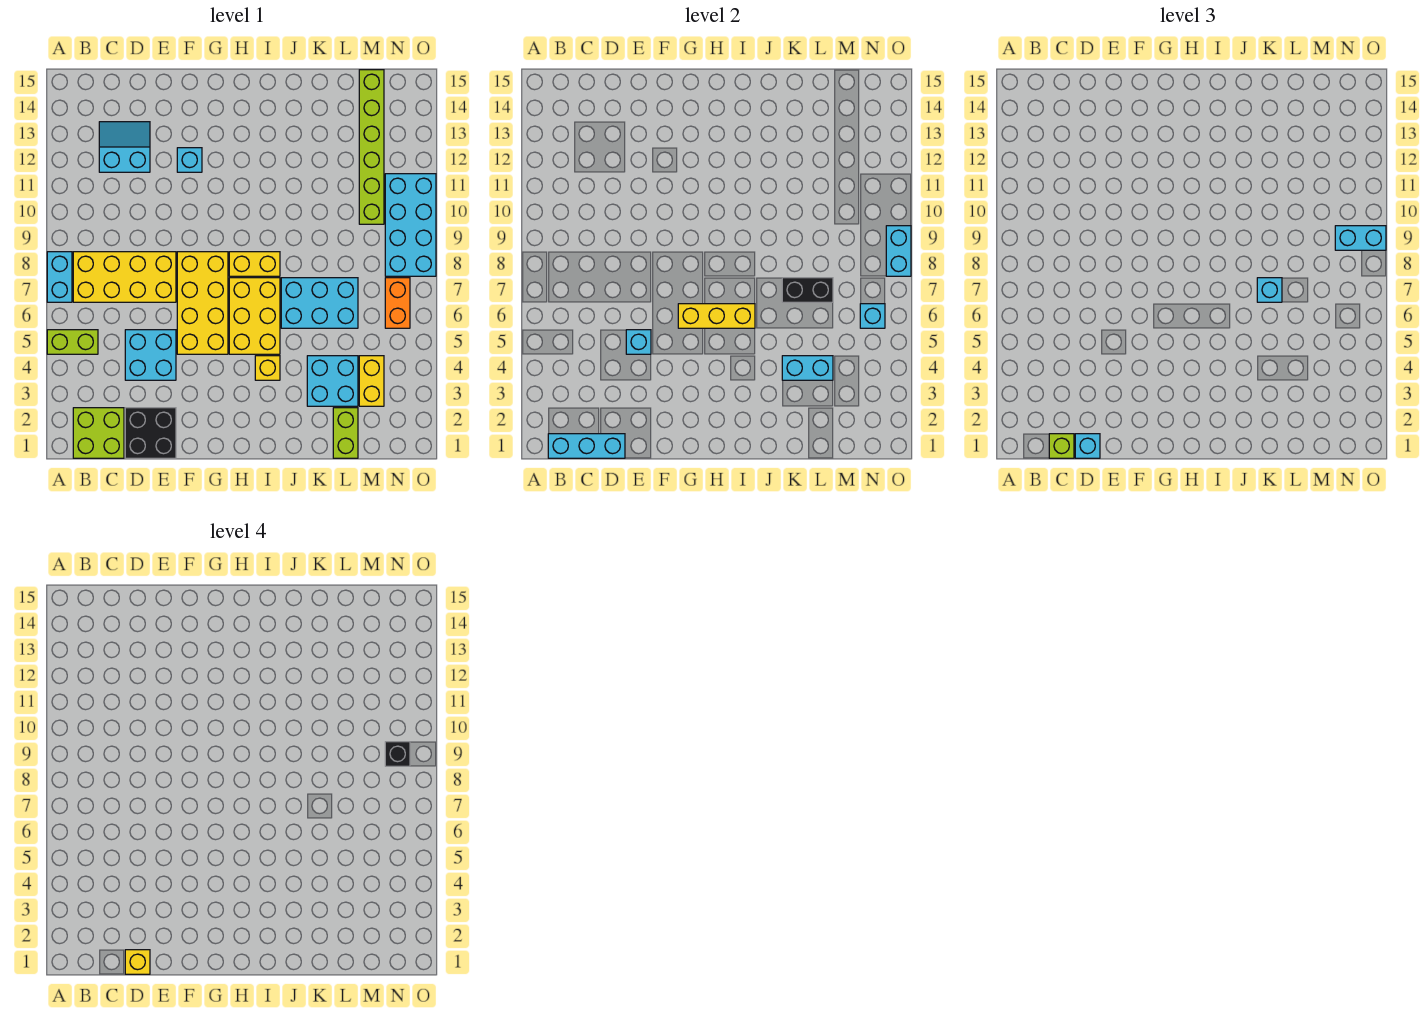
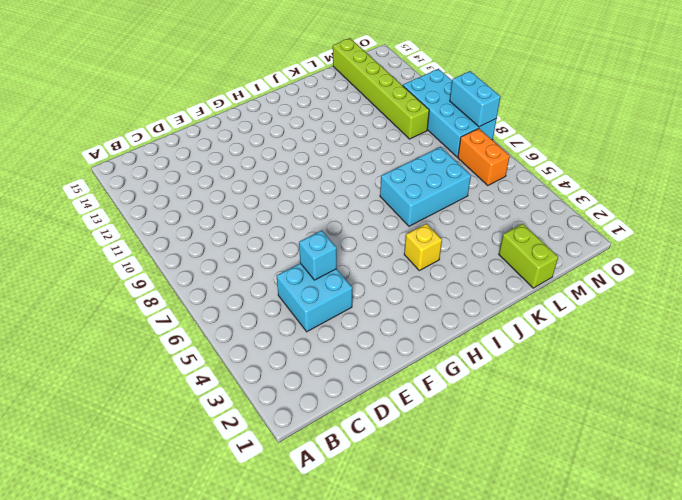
none -> lime brick A5:B5 level 1
none -> cyan brick A7:A8 level 1
none -> lime brick B1:C2 level 1
none -> yellow brick B7:E8 level 1

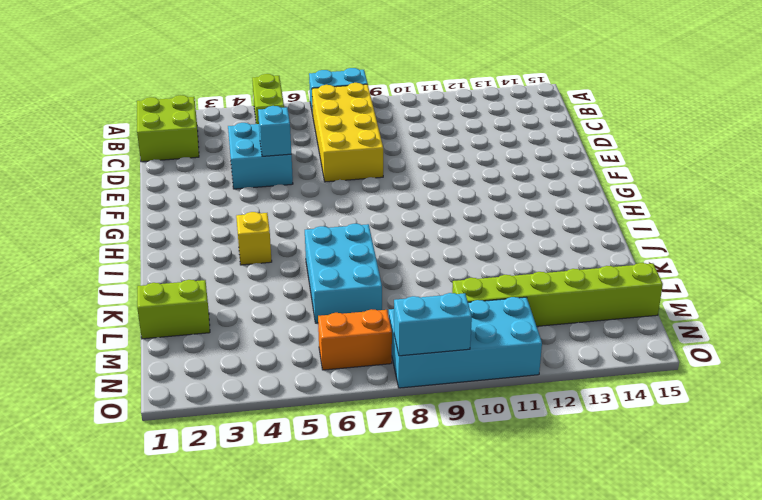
none -> cyan slope C12:D13 level 1 top 12
none -> black brick D1:E2 level 1
none -> yellow brick F5:G8 level 1
none -> cyan brick F12 level 1

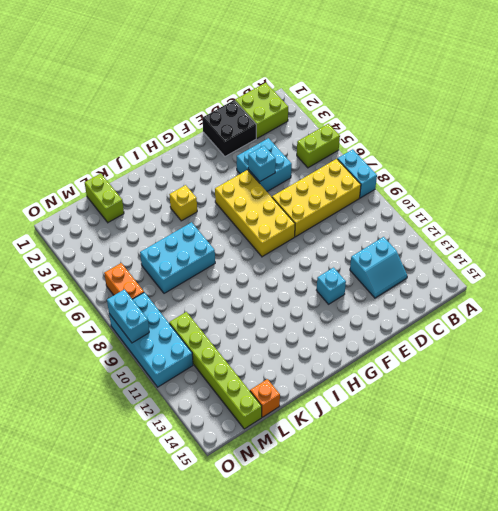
orange brick L15 level 1 -> none
none -> yellow brick H5:I7 level 1
none -> yellow brick H8:I8 level 1
none -> cyan brick K3:L4 level 1
none -> yellow brick M3:M4 level 1

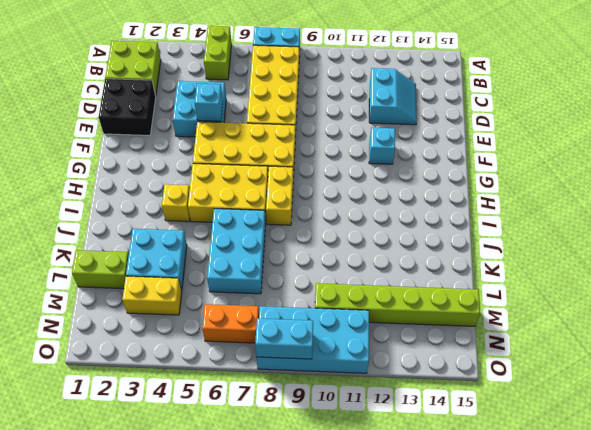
none -> cyan brick B1:D1 level 2
none -> yellow brick G6:I6 level 2
none -> cyan brick K4:L4 level 2
none -> black brick K7:L7 level 2

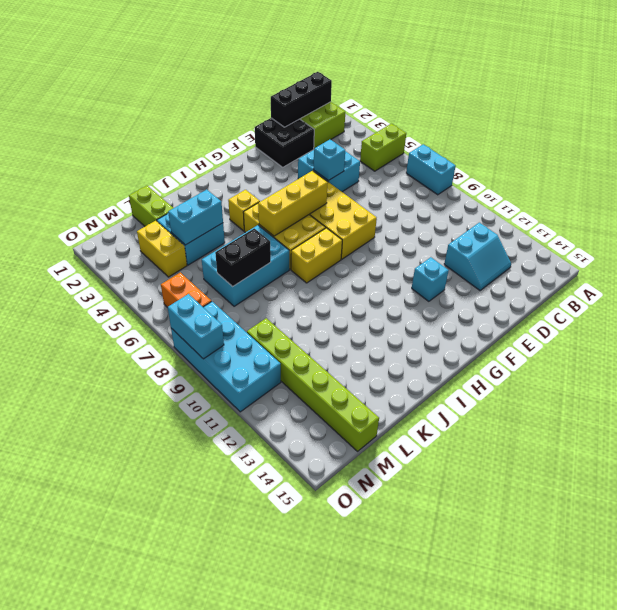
black brick B1:D1 level 2 -> cyan brick B1:D1 level 2
none -> yellow brick B7:E8 level 1
none -> cyan brick N6 level 2
none -> lime brick C1 level 3
none -> cyan brick D1 level 3

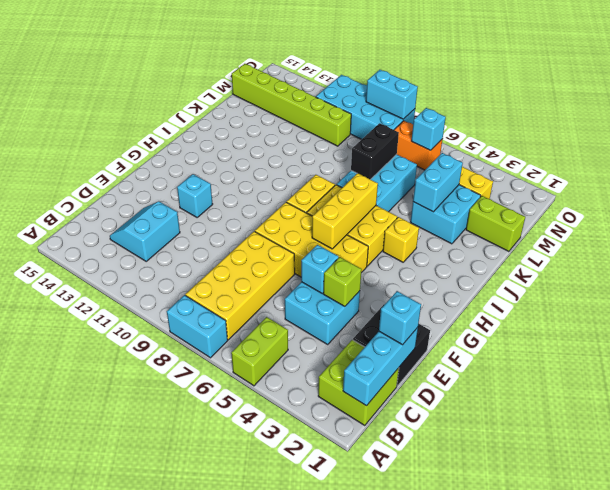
lime brick E4 level 2 -> lime brick C1 level 3
none -> cyan brick K7 level 3
none -> cyan brick N9:O9 level 3
none -> yellow brick D1 level 4
none -> black brick N9 level 4

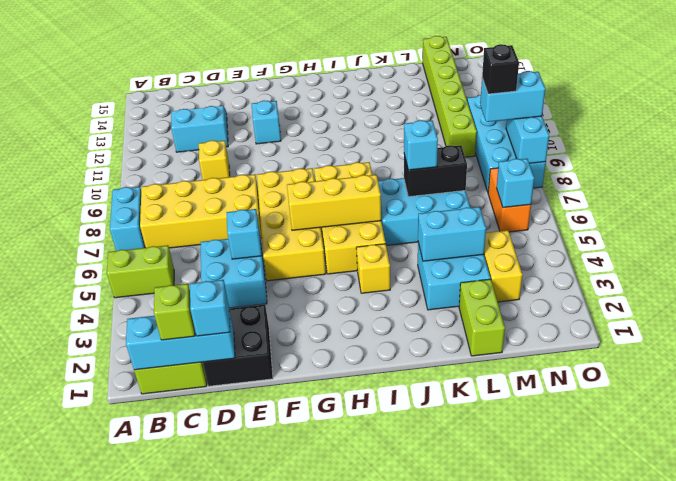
yellow brick D10 level 1 -> yellow brick D1 level 4

